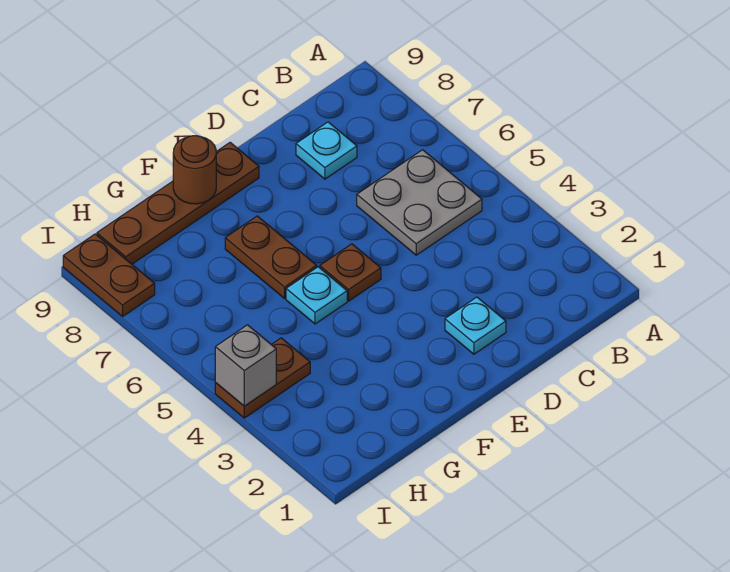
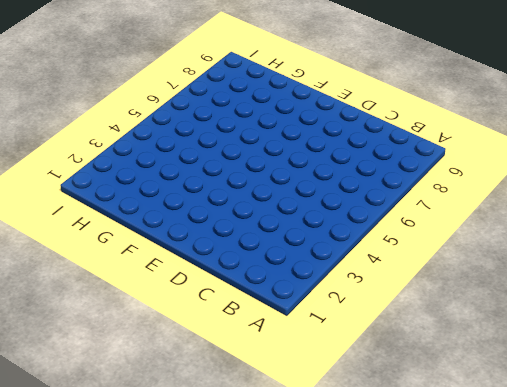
none -> grey plate B5:C6 level 1
none -> cyan plate C8 level 1

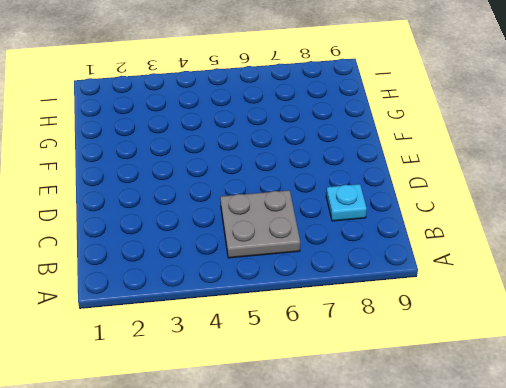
none -> cyan plate D2 level 1
none -> brown plate E5 level 1

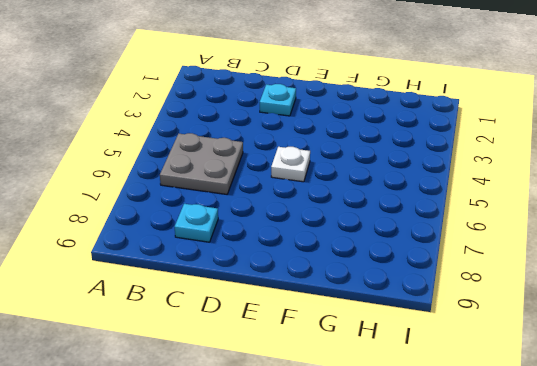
white plate E5 level 1 -> brown plate E5 level 1
none -> brown plate E9:H9 level 1
none -> cyan plate F5 level 1

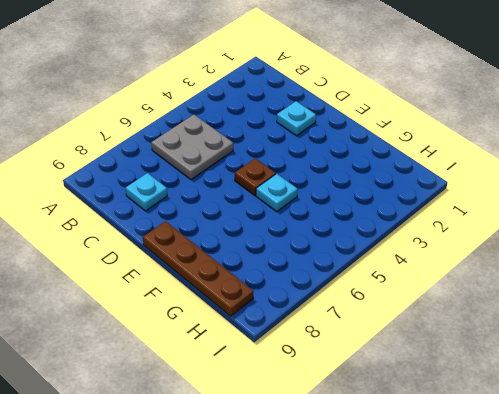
none -> brown plate F6:F7 level 1
none -> brown plate H4:I4 level 1

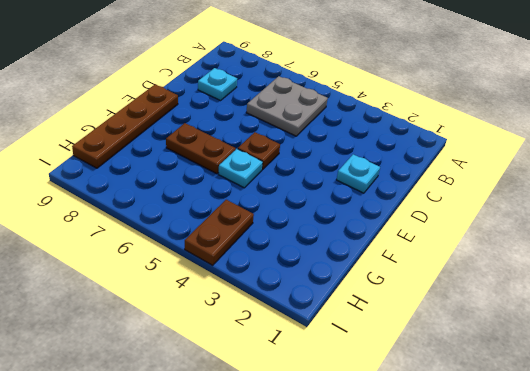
none -> brown plate I8:I9 level 1
none -> brown round brick F9 level 2

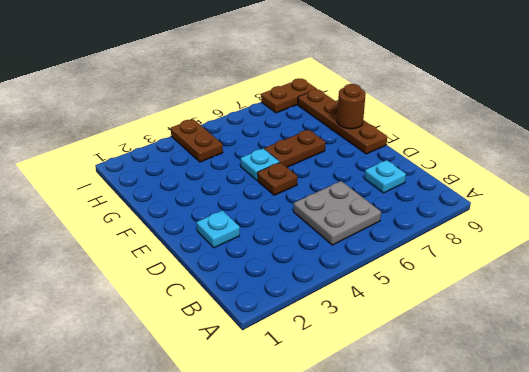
none -> grey brick I4 level 2

